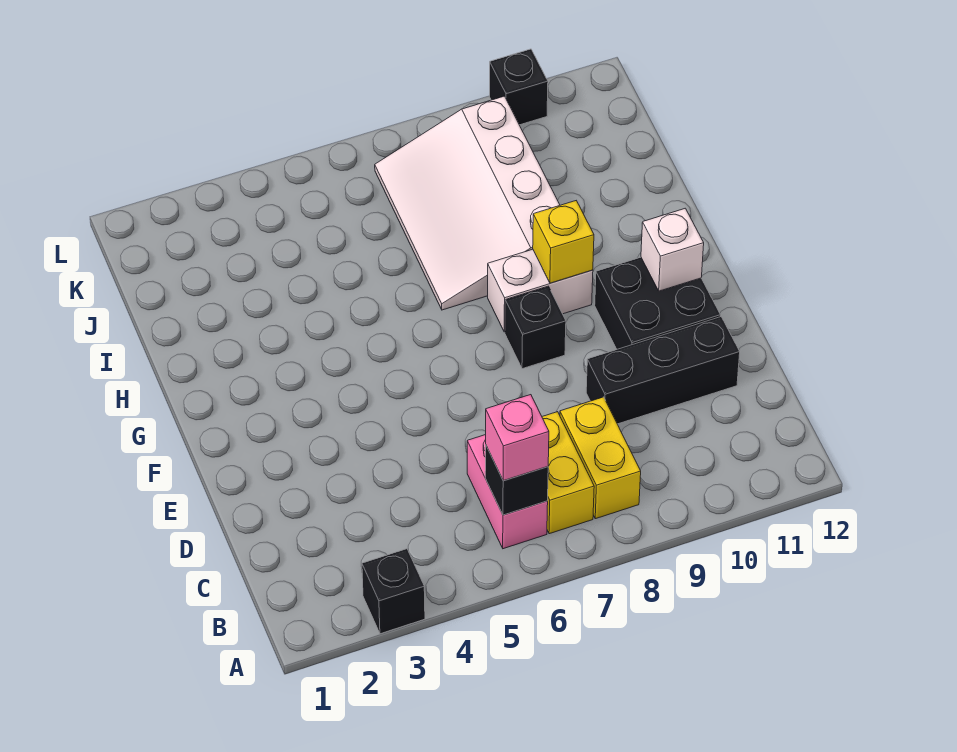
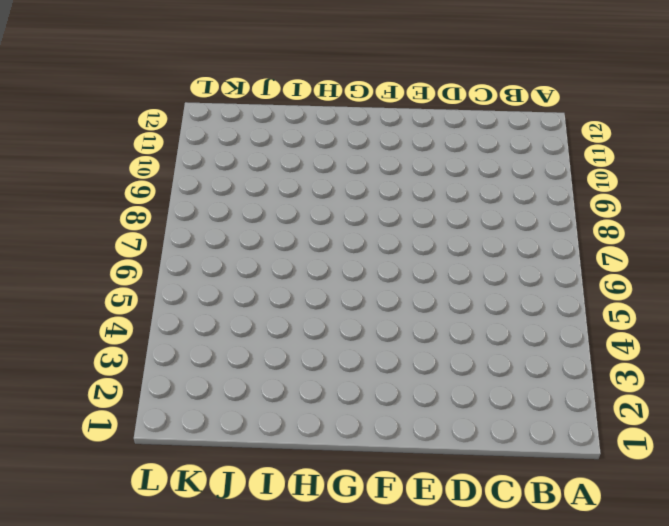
none -> black brick A3 level 1
none -> pink brick B6:C6 level 1
none -> yellow brick B7:C7 level 1

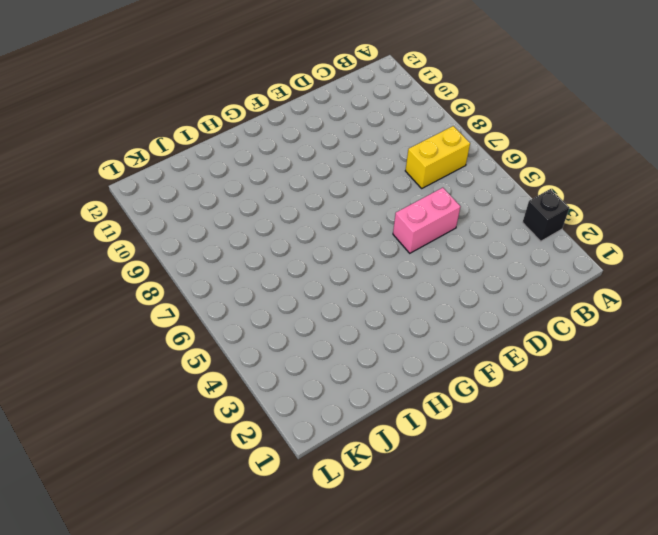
pink brick D5:E5 level 1 -> pink brick B6:C6 level 1
none -> yellow brick B8:C8 level 1
none -> black brick D9:D11 level 1
none -> black brick E10:F11 level 1

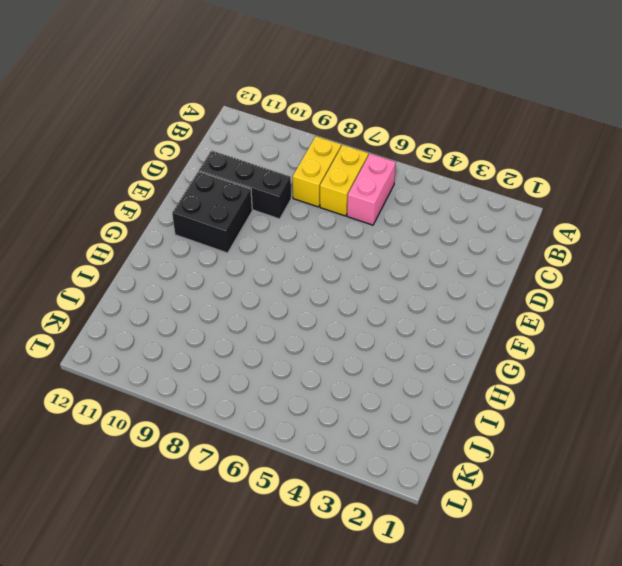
none -> black brick A3 level 1
none -> black brick F8 level 1
none -> white brick G8:G9 level 1

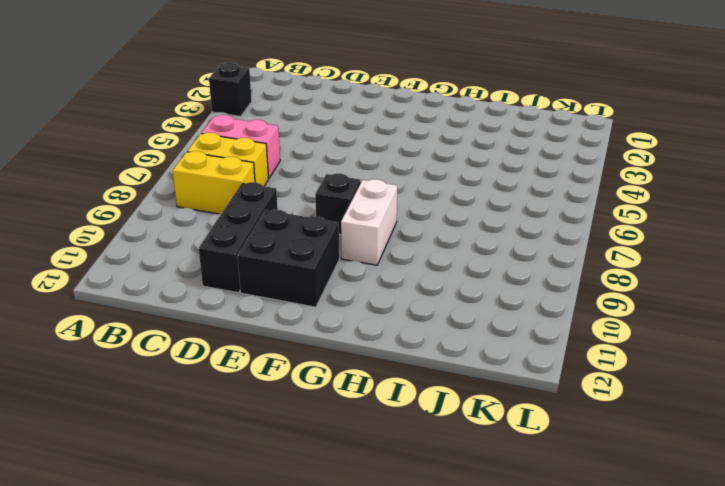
none -> white slope H7:K9 level 1 top 9
none -> black brick L10 level 1
none -> black brick B6 level 2

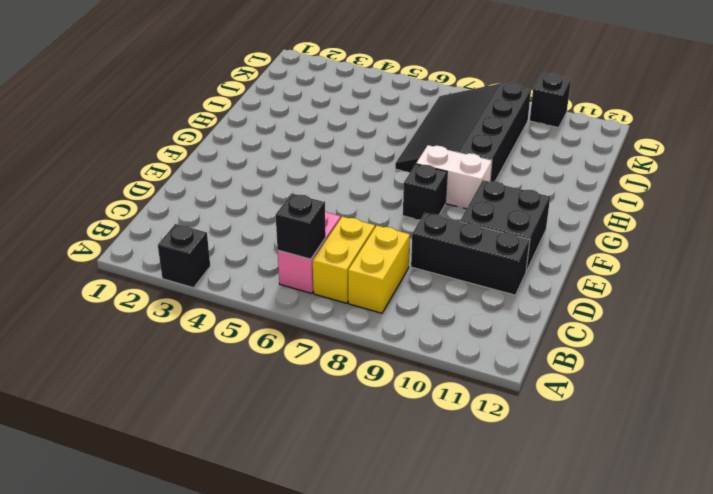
black slope H7:K9 level 1 top 9 -> white slope H7:K9 level 1 top 9
none -> white brick F11 level 2
none -> yellow brick G9 level 2
none -> pink brick B6 level 3

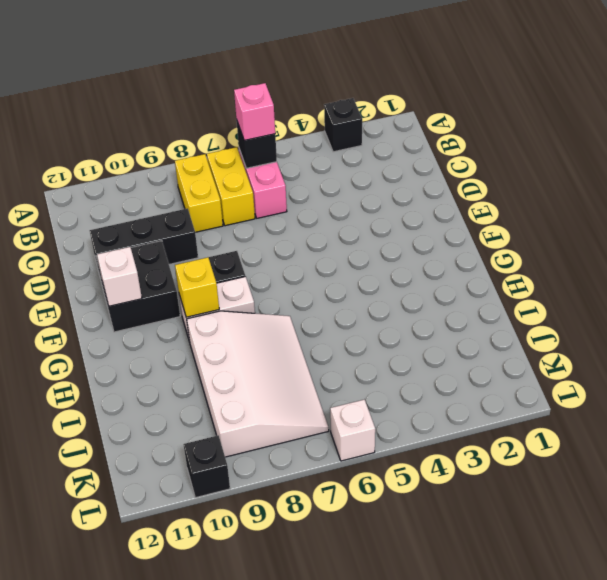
white brick L6 level 1 -> none

